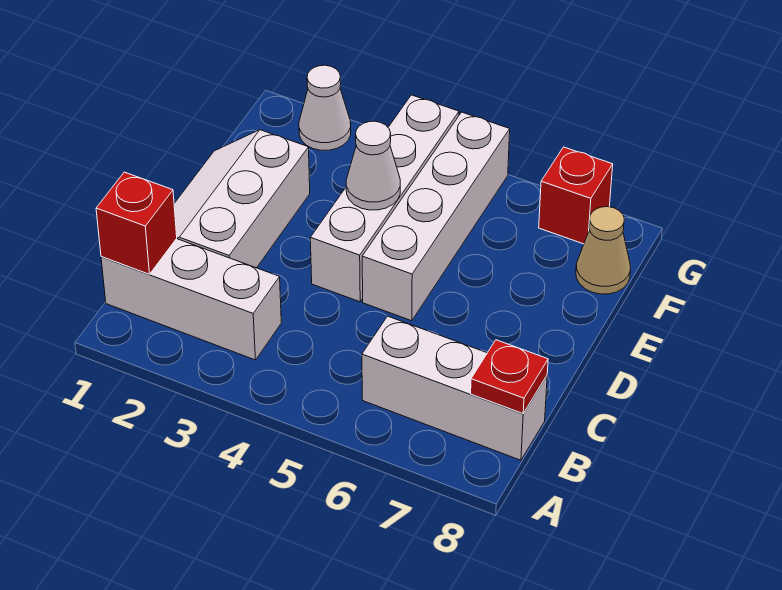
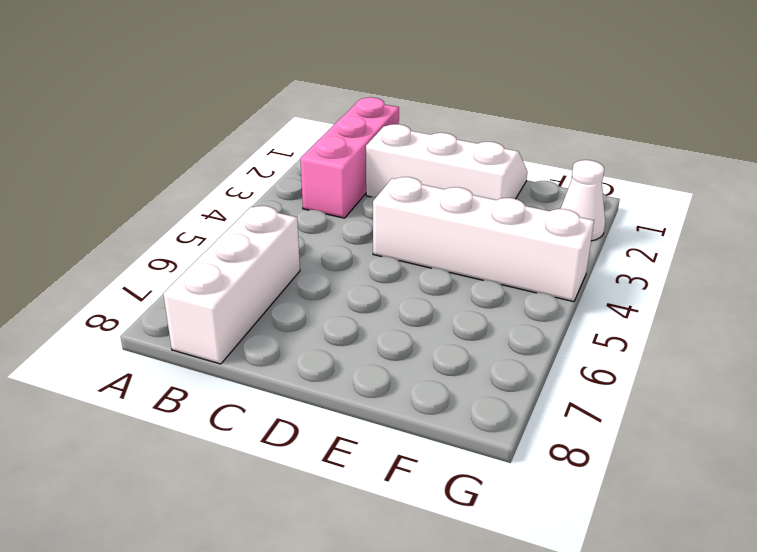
pink brick B1:B3 level 1 -> white brick B1:B3 level 1
none -> white brick D5:G5 level 1
none -> tan cone F8 level 1

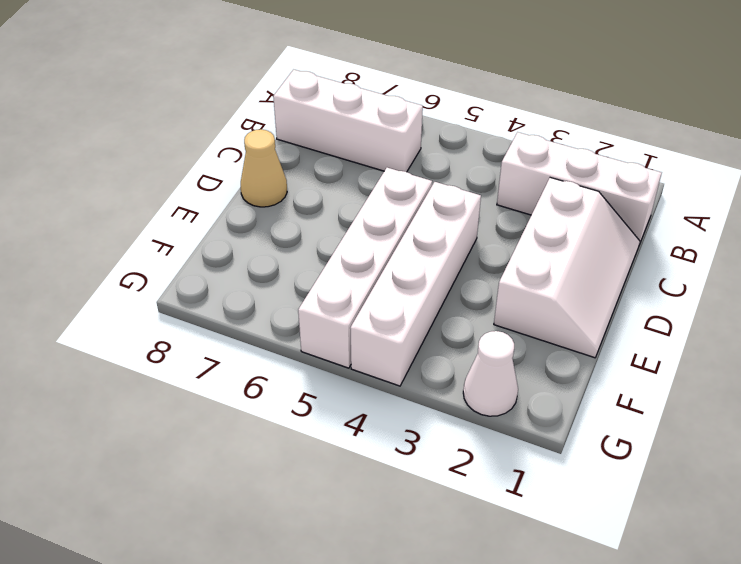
tan cone D8 level 1 -> tan cone F8 level 1
none -> red brick G7 level 1
none -> red brick B1 level 2

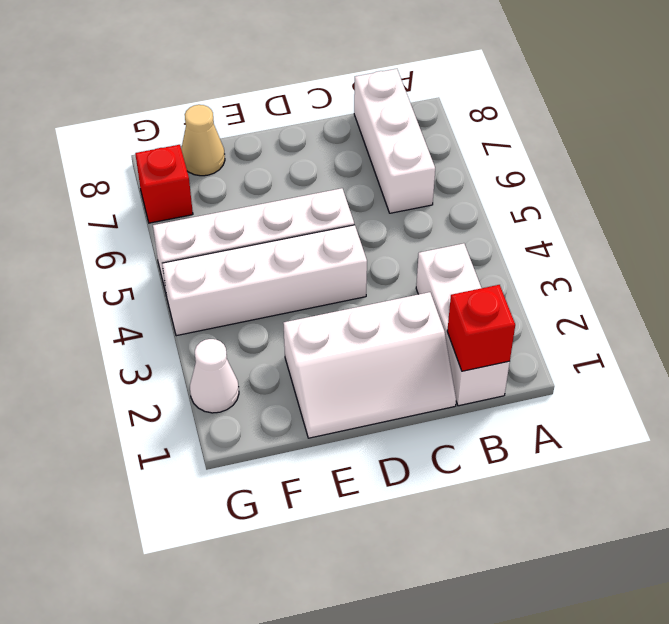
none -> red plate B8 level 2
none -> white cone E4 level 2

